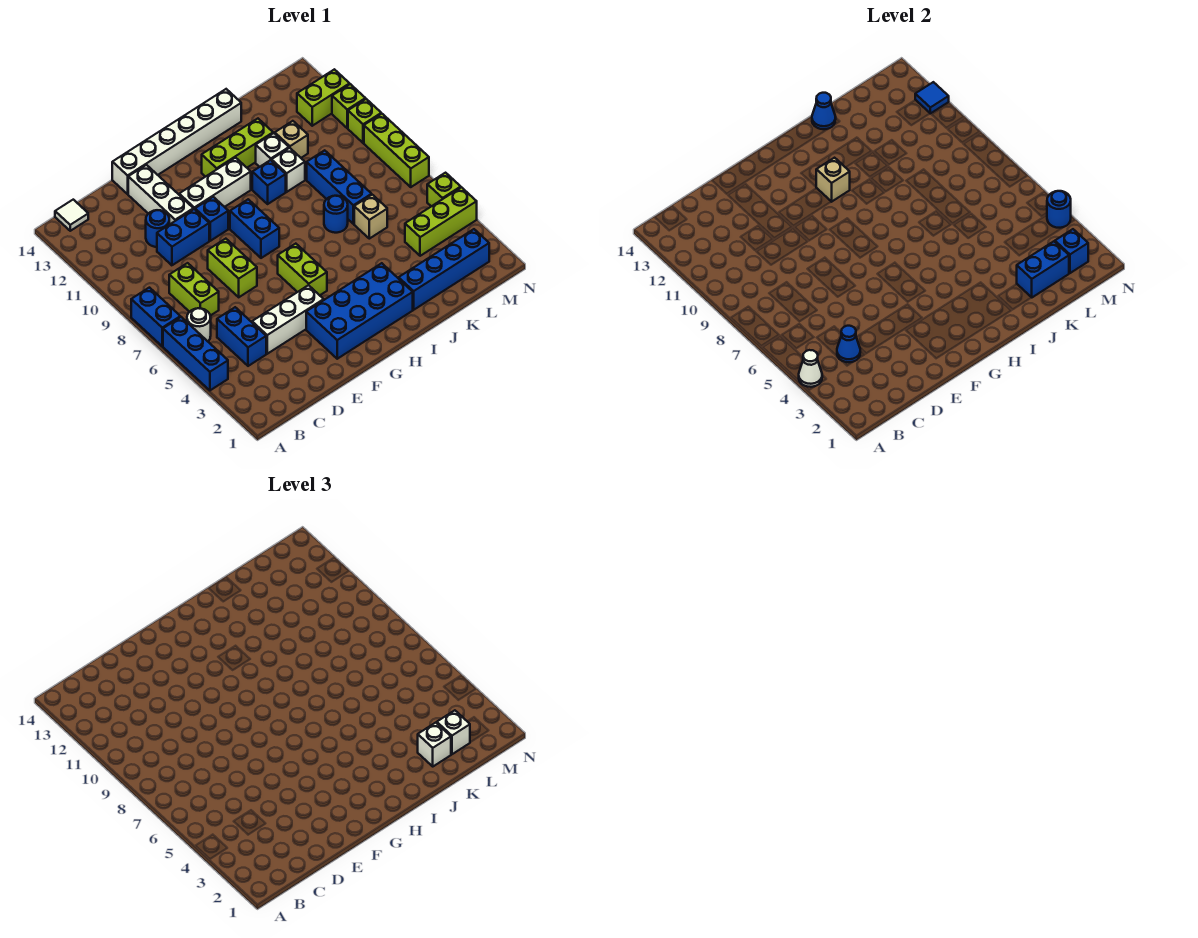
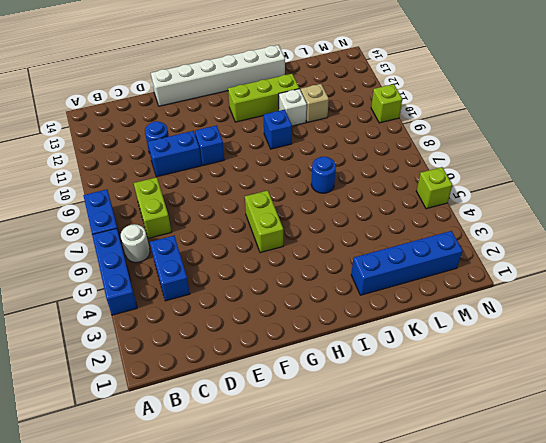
none -> white tile B14 level 1
none -> white brick D4:F4 level 1
none -> lime brick E7:E8 level 1
none -> white brick E11:E13 level 1

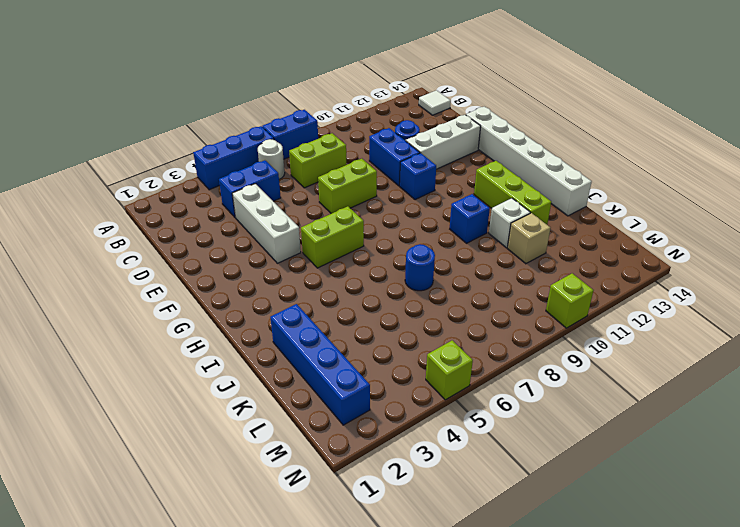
none -> blue brick F2:I3 level 1
none -> white brick F11:H11 level 1
none -> blue brick G8:G9 level 1
none -> white brick J10 level 1

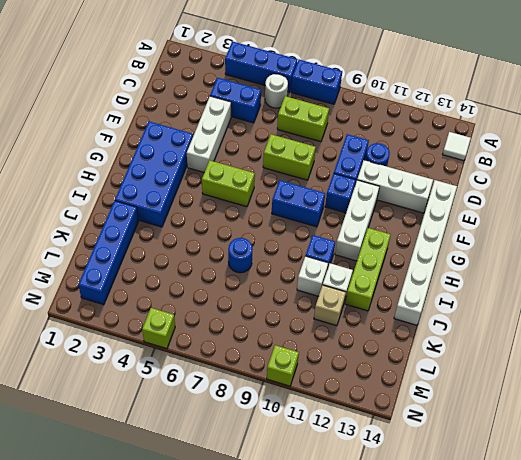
none -> tan brick K6 level 1
none -> blue brick K7:K9 level 1
none -> lime brick L4:N4 level 1
none -> lime brick M12:N12 level 1

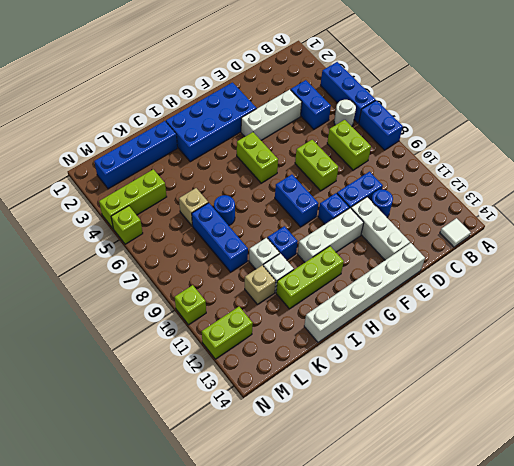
none -> lime brick N7:N9 level 1
none -> lime brick N11 level 1
none -> white cone A4 level 2
none -> blue cone C4 level 2

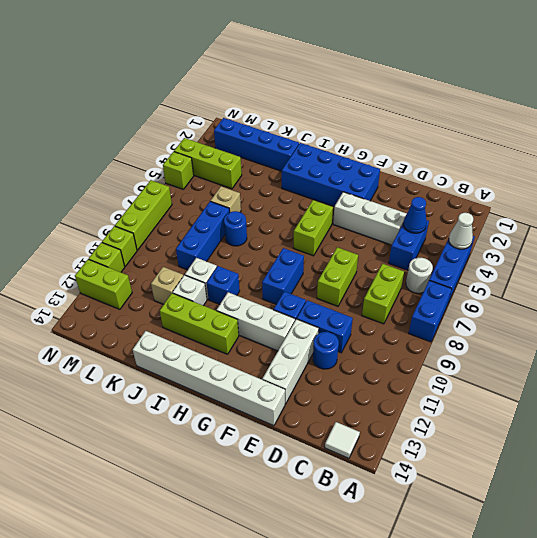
none -> tan brick H11 level 2
none -> blue cone J14 level 2
none -> blue brick K2:L2 level 2
none -> blue brick M2 level 2

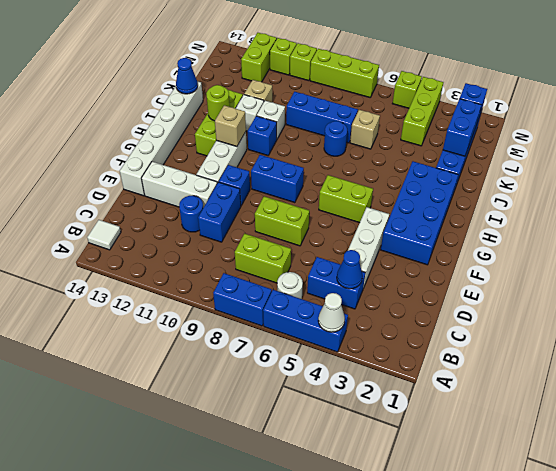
lime round brick I12 level 2 -> none
none -> blue round brick N4 level 2
none -> blue tile N12 level 2
none -> white brick K2 level 3
none -> white brick L2 level 3

